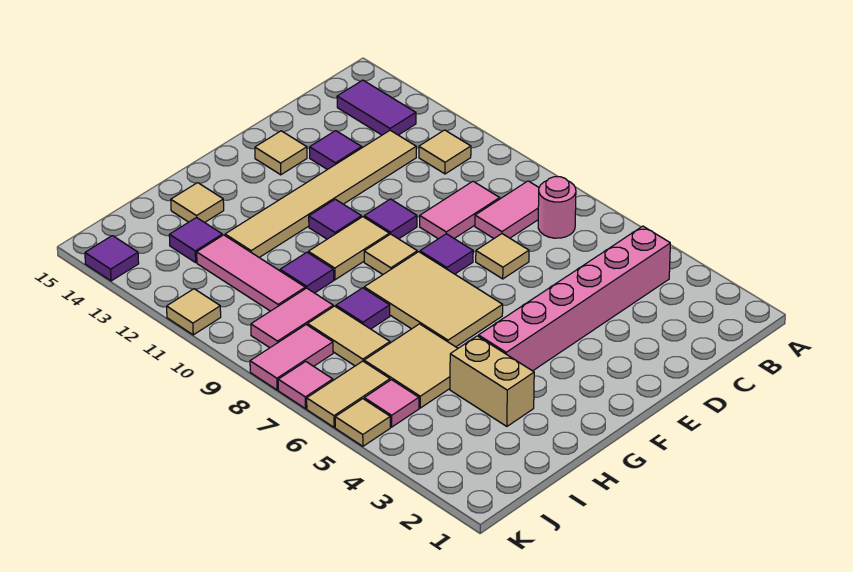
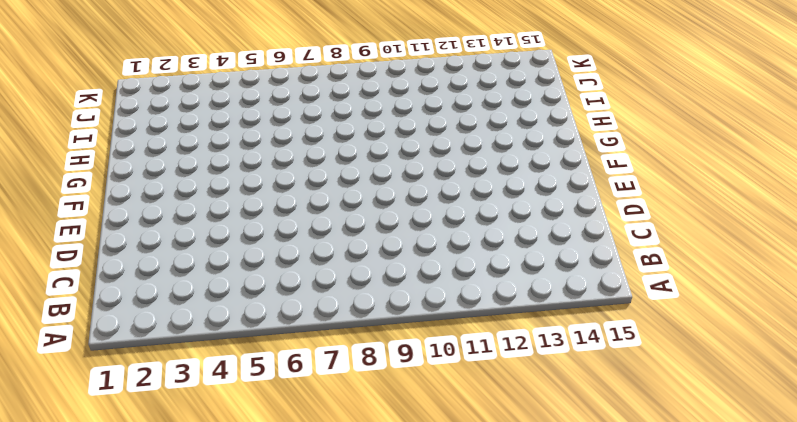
none -> pink brick B4:G4 level 1
none -> pink round brick B7 level 1
none -> pink tile B8:C8 level 1
none -> tan tile B11 level 1

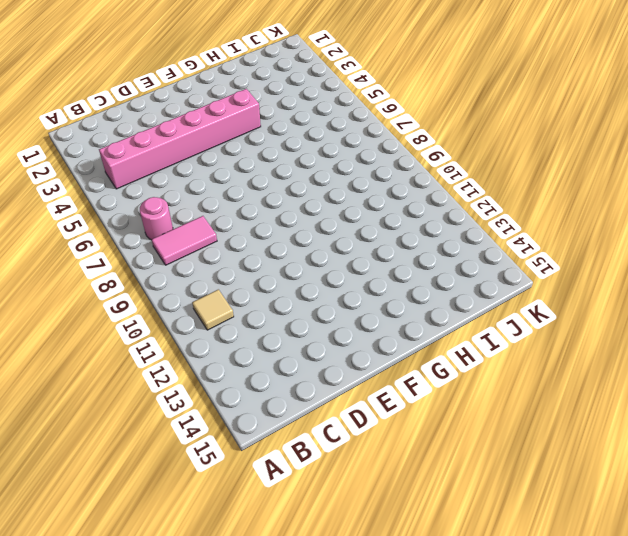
none -> purple tile B13:B14 level 1
none -> pink tile C9:D9 level 1
none -> tan tile C12:H12 level 1
none -> tan tile D7 level 1

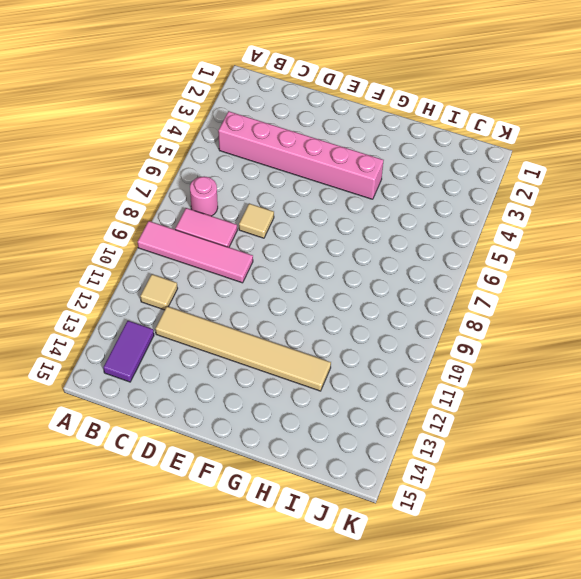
pink tile A9:D9 level 1 -> pink tile C9:D9 level 1
none -> purple tile D13 level 1
none -> purple tile E8 level 1
none -> purple tile E10 level 1
none -> tan tile E14 level 1

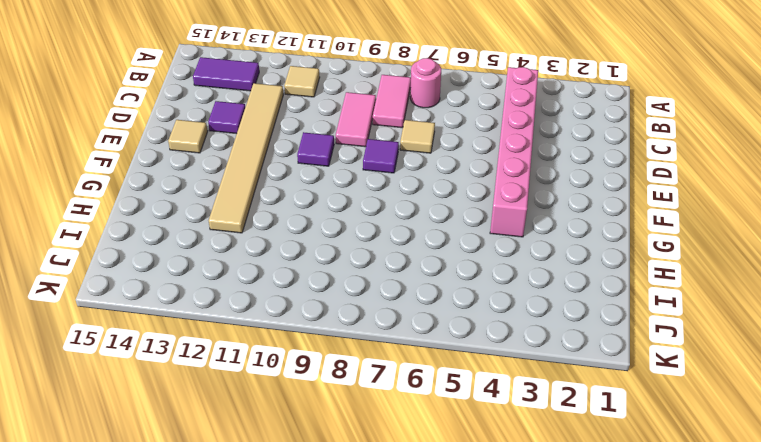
none -> tan tile F6:G8 level 1
none -> tan tile F9 level 1
none -> tan tile F10:G10 level 1
none -> purple tile F11 level 1

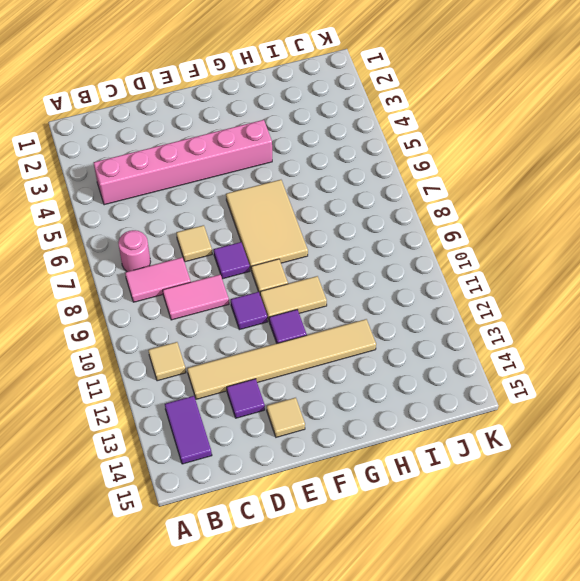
none -> tan brick H3:H4 level 1
none -> tan tile H5:I6 level 1
none -> purple tile H8 level 1
none -> purple tile H10 level 1

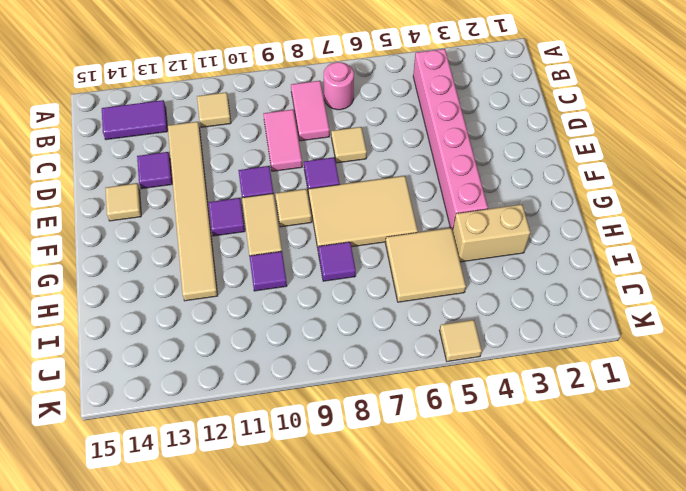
none -> tan tile H14 level 1
none -> tan tile I7:I8 level 1
none -> pink tile I9:J9 level 1
none -> pink tile I10:I12 level 1

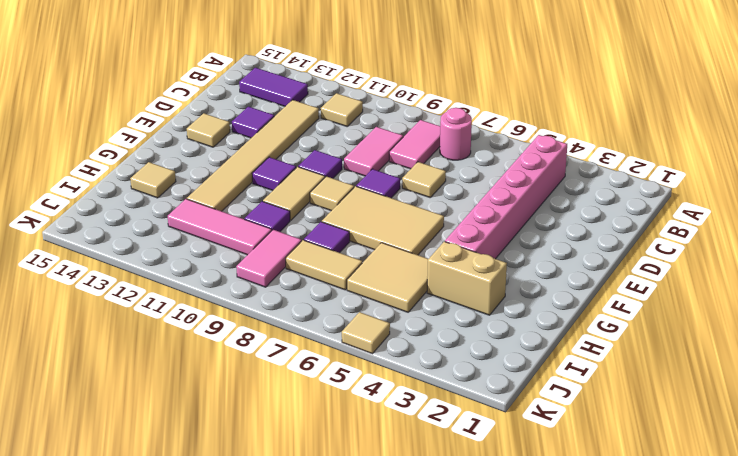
none -> purple tile I13 level 1
none -> pink tile J5 level 1
none -> tan tile J6:K6 level 1
none -> pink tile J8:K8 level 1

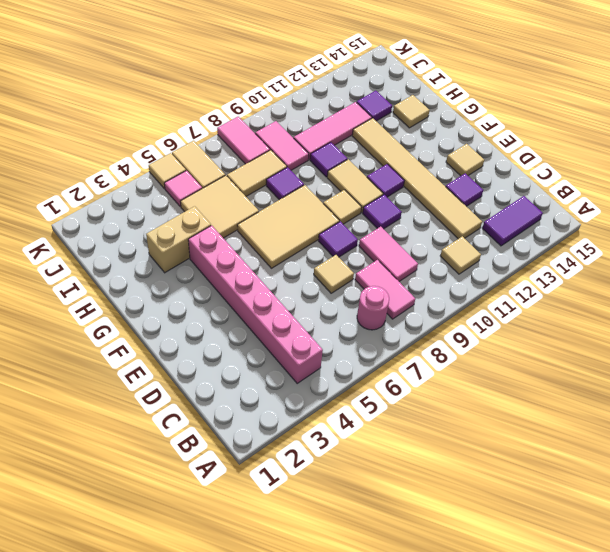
none -> pink tile K7 level 1
none -> tan tile K11 level 1
none -> purple tile K14 level 1

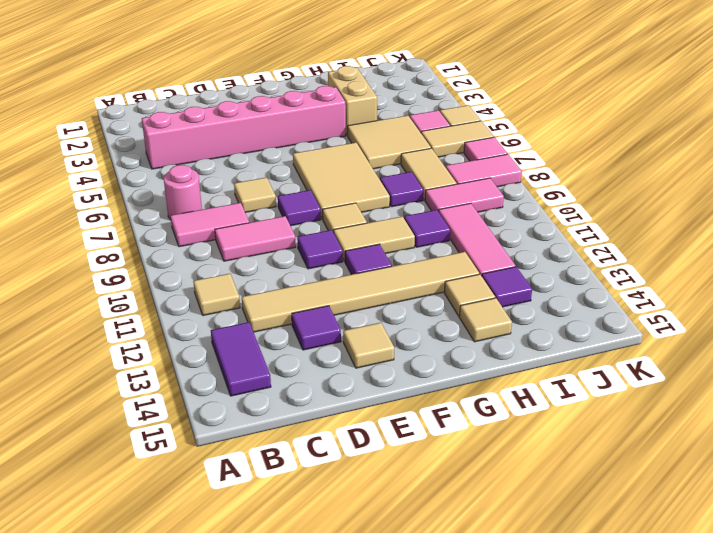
tan tile H13 level 1 -> tan tile K11 level 1
none -> purple tile K14 level 1

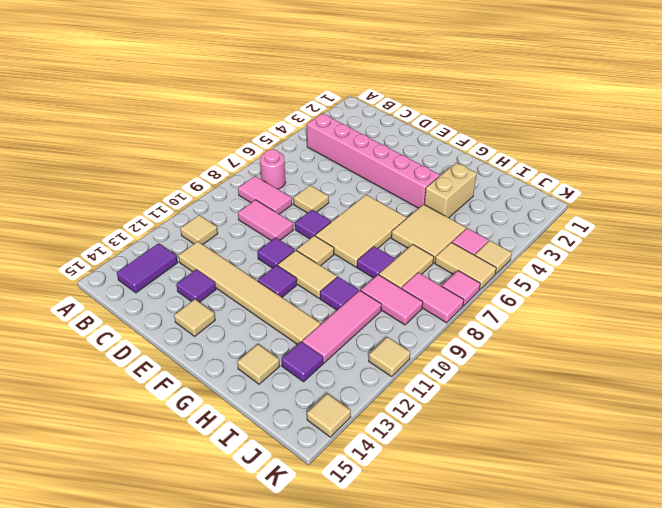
tan tile K14 level 1 -> purple tile K14 level 1

